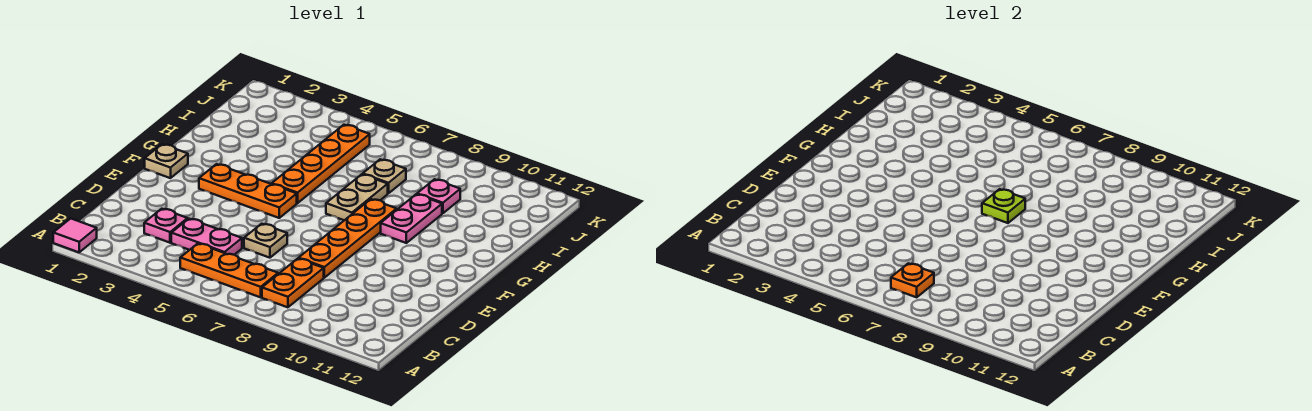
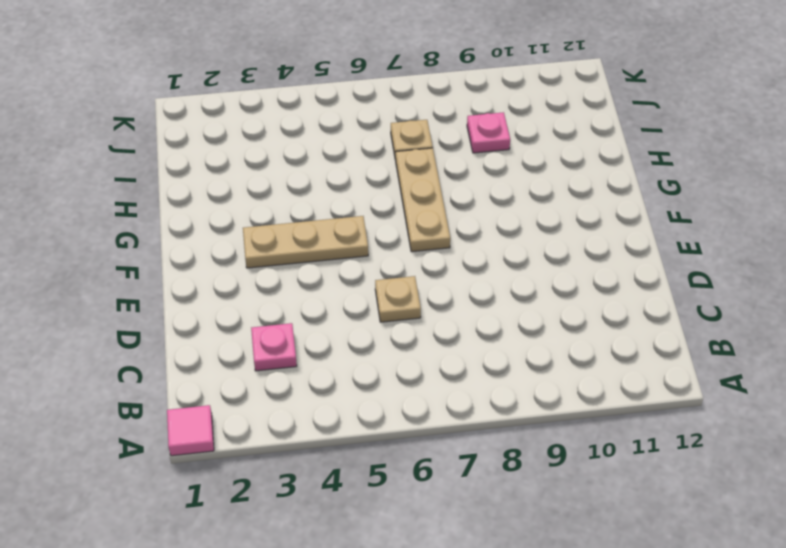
tan plate F3:F5 level 1 -> orange plate F3:F5 level 1
tan plate F7:H7 level 1 -> tan plate G7:H7 level 1
none -> orange plate B5:B7 level 1
none -> orange plate B8:C8 level 1
none -> pink plate C4:C5 level 1

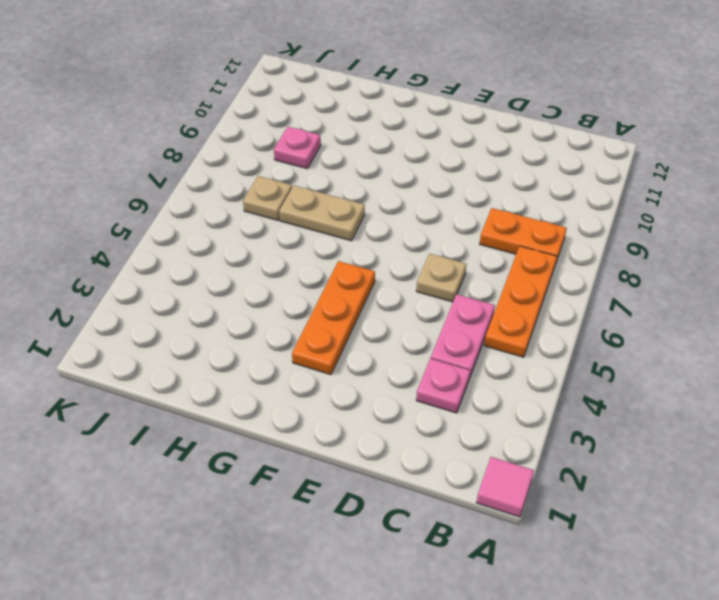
none -> orange plate D8:G8 level 1
none -> tan plate F1 level 1
none -> orange plate G5:J5 level 1

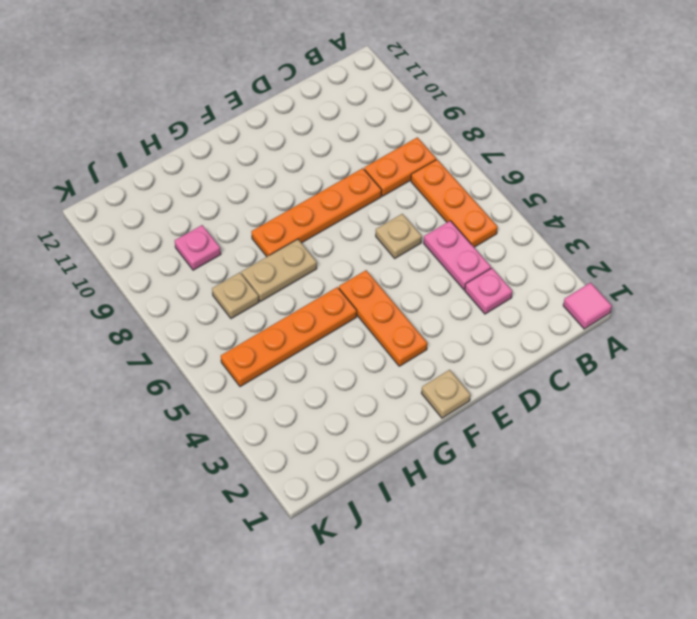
none -> pink plate G9:H9 level 1
none -> orange plate B7 level 2
none -> lime plate G7 level 2

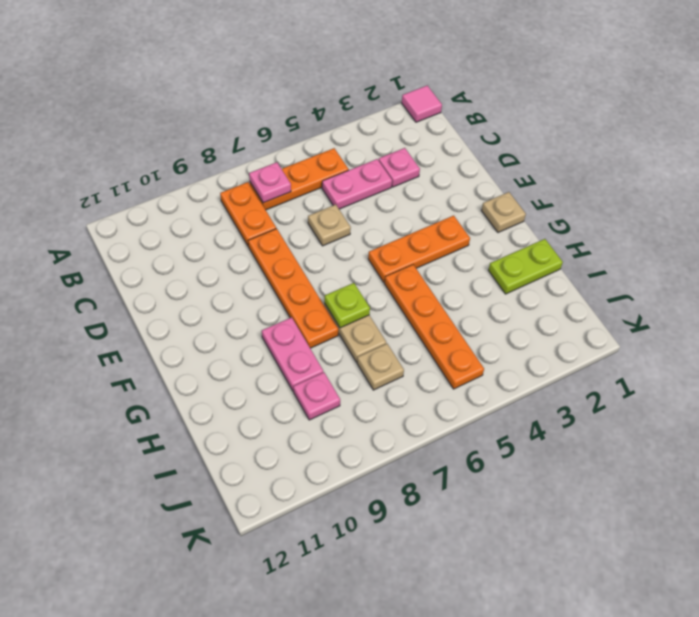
pink plate B7 level 2 -> orange plate B7 level 2
lime plate H1:H2 level 1 -> none

